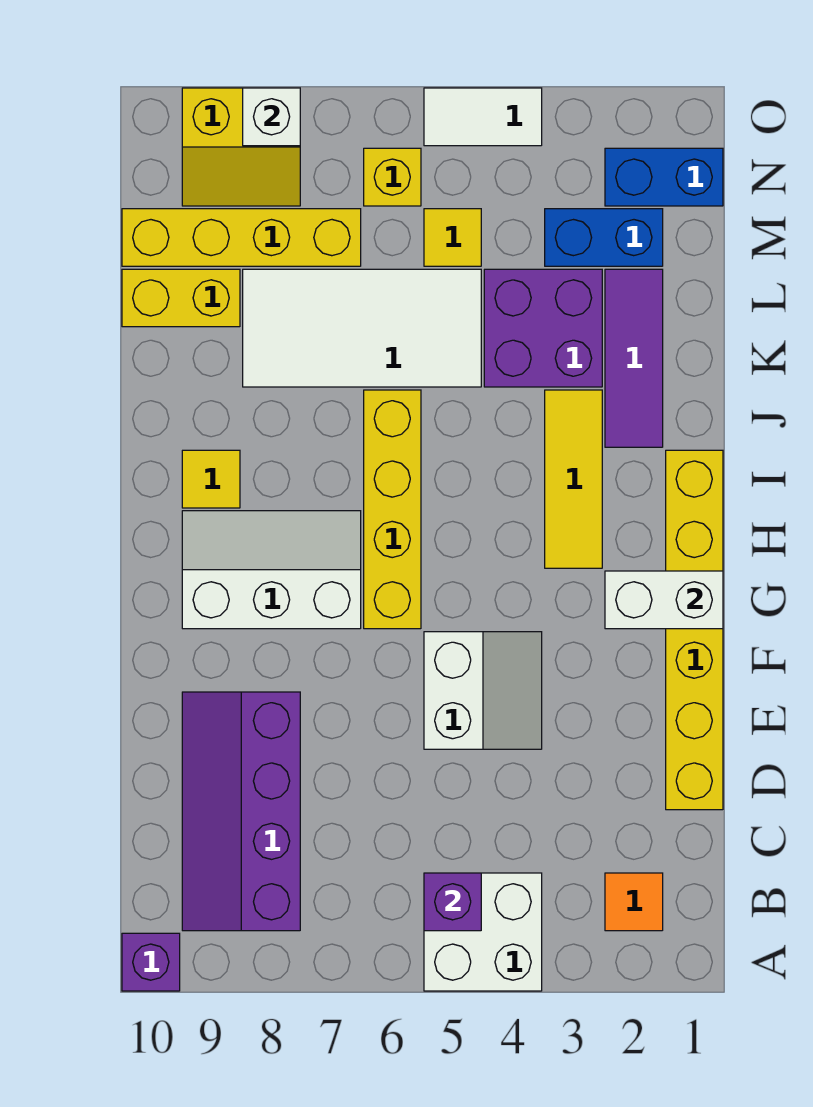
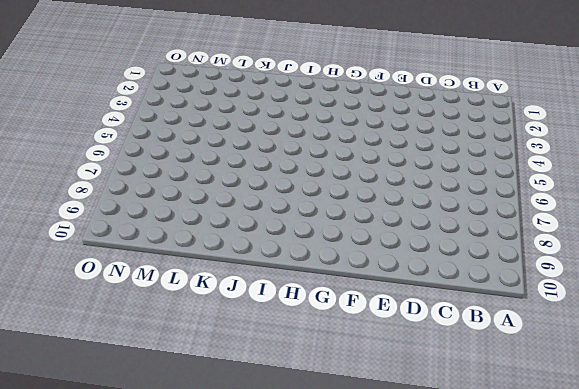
none -> white brick A4:B5 level 1
none -> purple brick A10 level 1
none -> orange tile B2 level 1

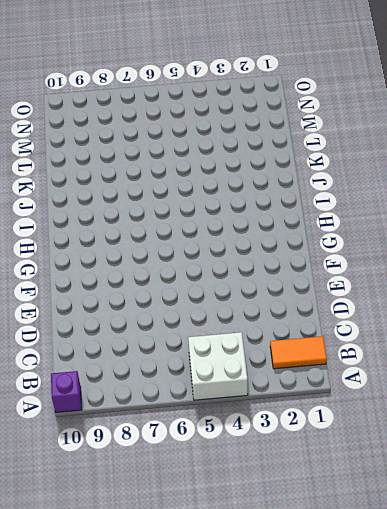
orange tile B1:B2 level 1 -> orange tile B2 level 1
none -> purple slope B8:E9 level 1 top 8
none -> yellow brick D1:I1 level 1
none -> white slope E4:F5 level 1 top 5

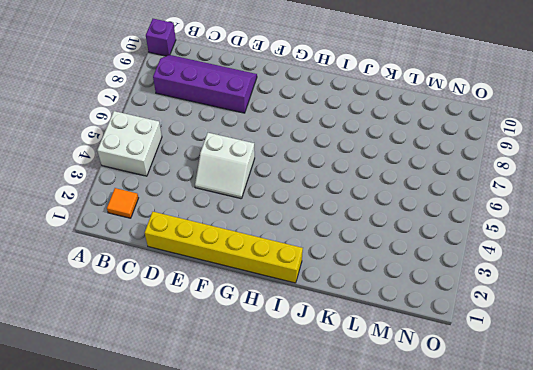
none -> yellow brick G6:J6 level 1
none -> white slope G7:H9 level 1 top G
none -> yellow tile H3:J3 level 1

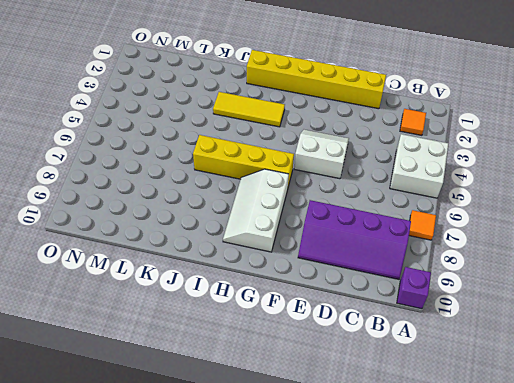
orange tile A7 level 1 -> none
none -> yellow tile I9 level 1
none -> purple tile J2:L2 level 1
none -> purple brick K3:L4 level 1

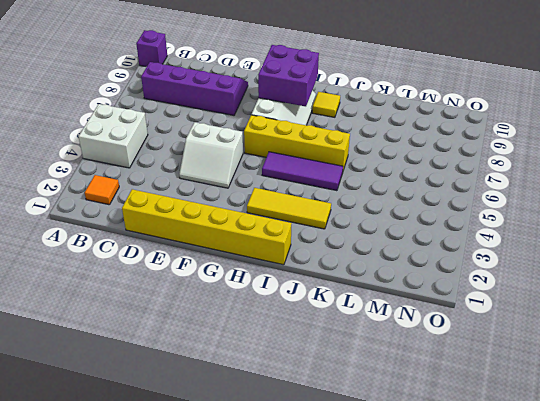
purple brick G8:H9 level 2 -> purple brick K3:L4 level 1
purple tile H5:J5 level 1 -> purple tile J2:L2 level 1
none -> white tile K5:L8 level 1
none -> yellow brick L9:L10 level 1
none -> blue brick M2:M3 level 1

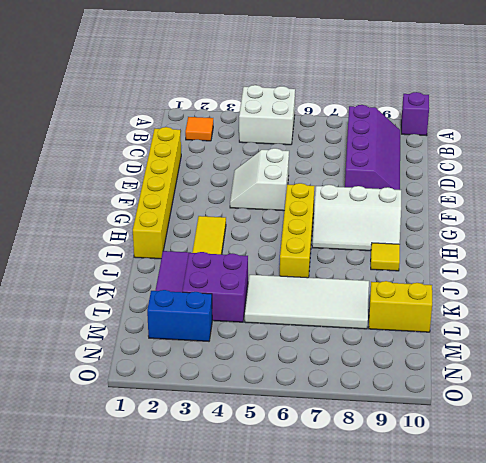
none -> yellow tile M5 level 1
none -> yellow brick M7:M10 level 1
none -> blue brick N1:N2 level 1

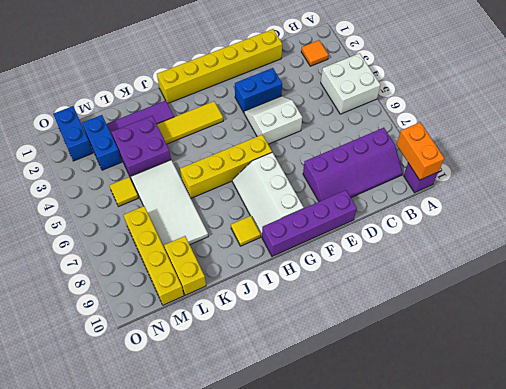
orange brick A9:A10 level 2 -> none
blue brick E3:F3 level 1 -> none
purple brick E10:H10 level 1 -> none
none -> yellow brick N6 level 1
none -> yellow slope N8:O9 level 1 top O
none -> white tile O4:O5 level 1

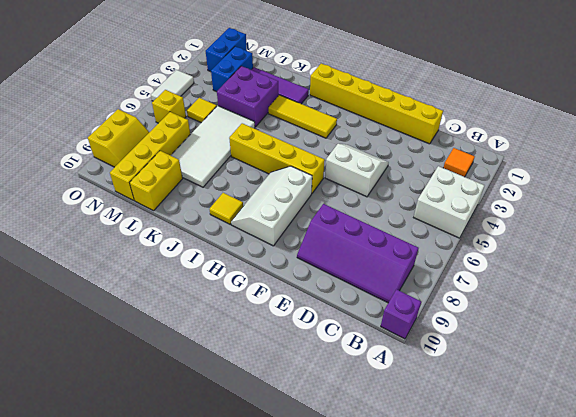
none -> purple brick B5 level 2
none -> white brick G1:G2 level 2
none -> white brick O8 level 2

